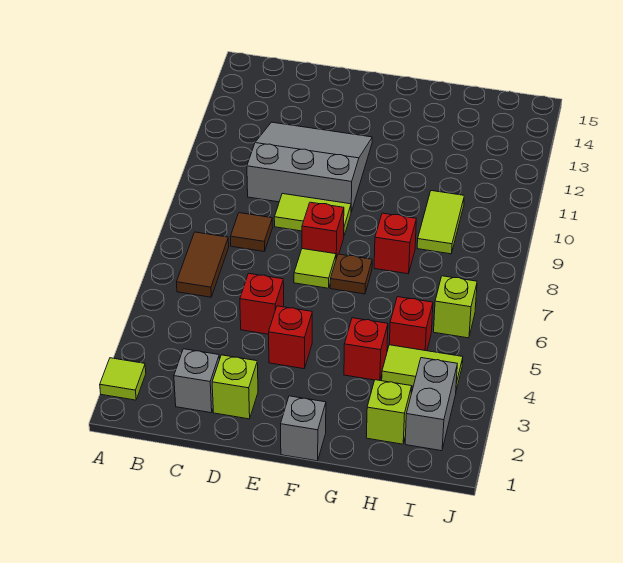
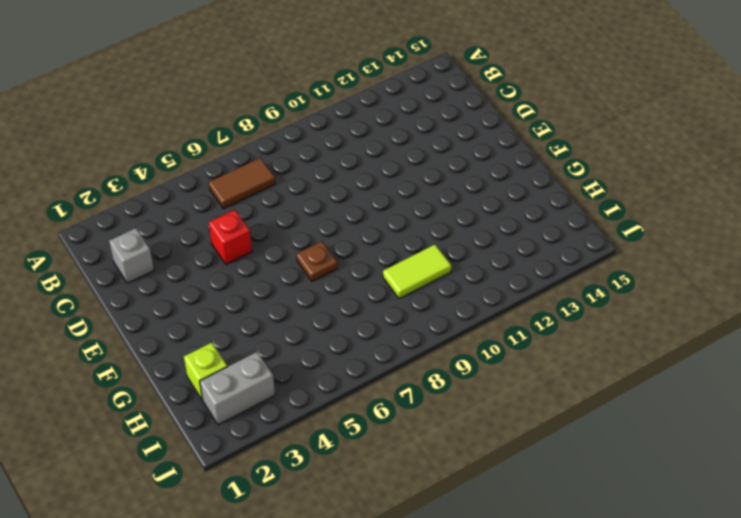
none -> lime tile A2 level 1
none -> brown tile C8 level 1
none -> grey slope C10:E12 level 1 top 10

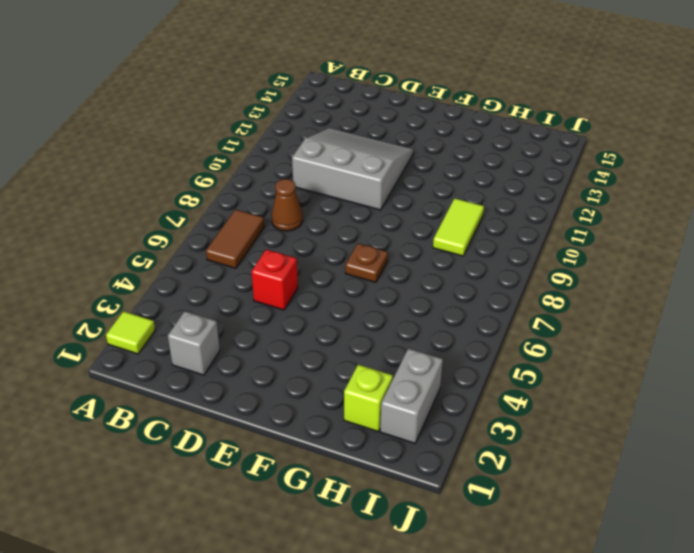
brown cone C8 level 1 -> brown tile C8 level 1
none -> lime brick D2 level 1
none -> lime tile D9:E9 level 1
none -> red brick E4 level 1

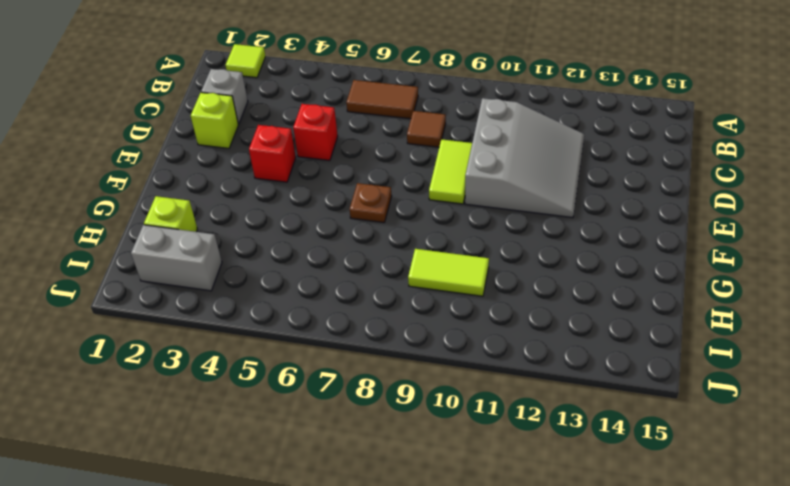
none -> lime tile E7 level 1
none -> red brick E8 level 1
none -> grey brick F1 level 1

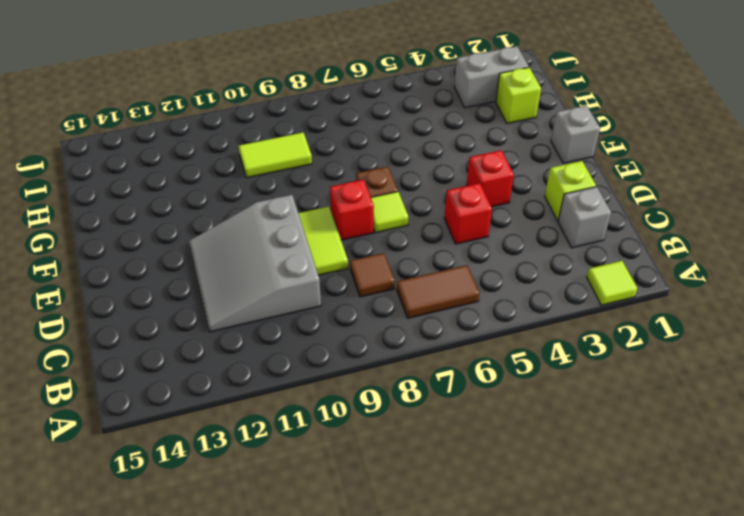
none -> red brick G4 level 1
none -> red brick G8 level 1
none -> lime tile H4:I4 level 1

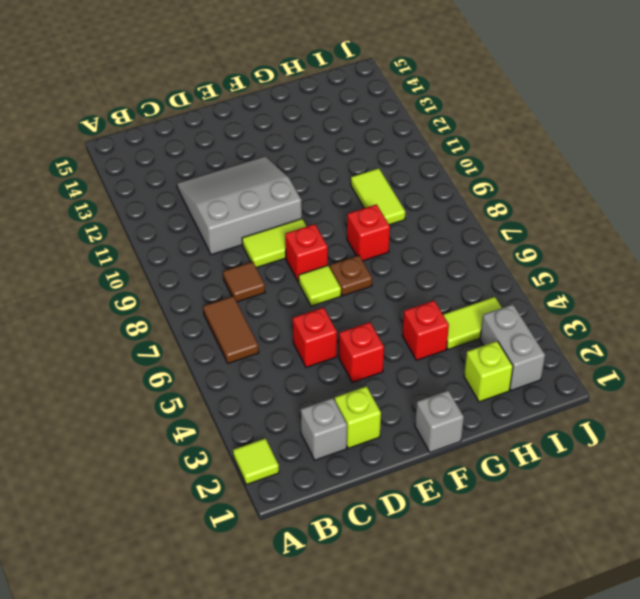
none -> red brick H5 level 1
none -> lime brick I6 level 1

